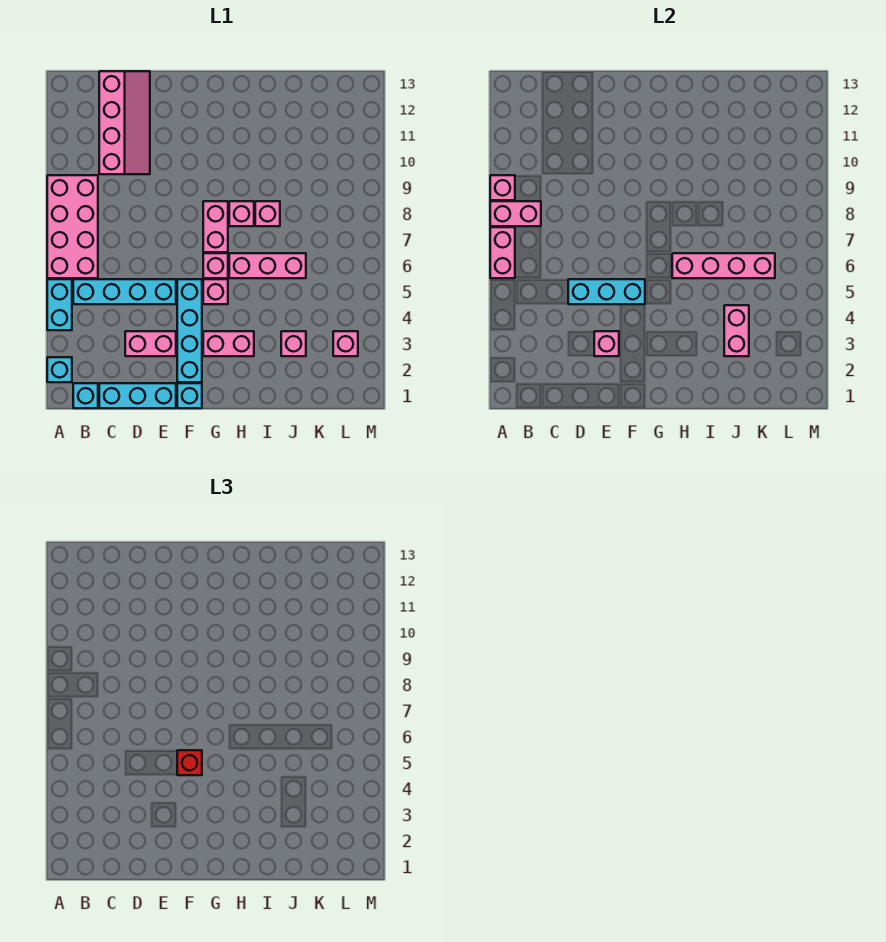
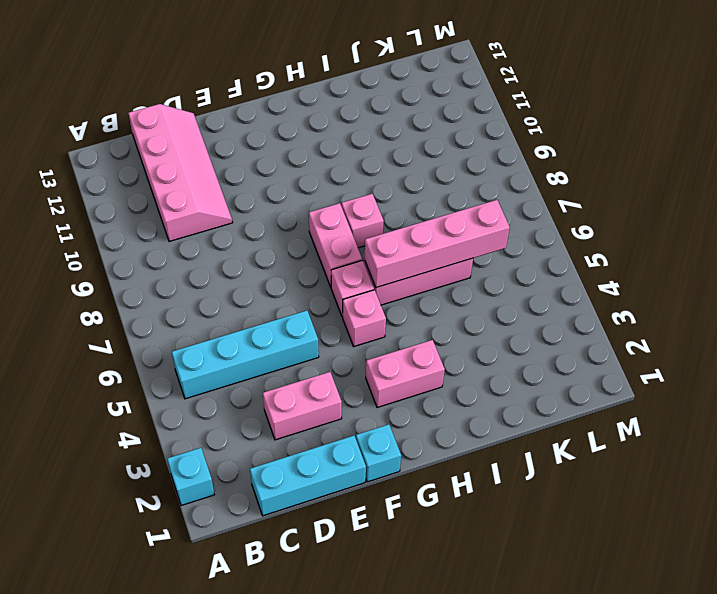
none -> cyan brick A4:A5 level 1
none -> pink brick A6:B9 level 1
none -> cyan brick B1 level 1

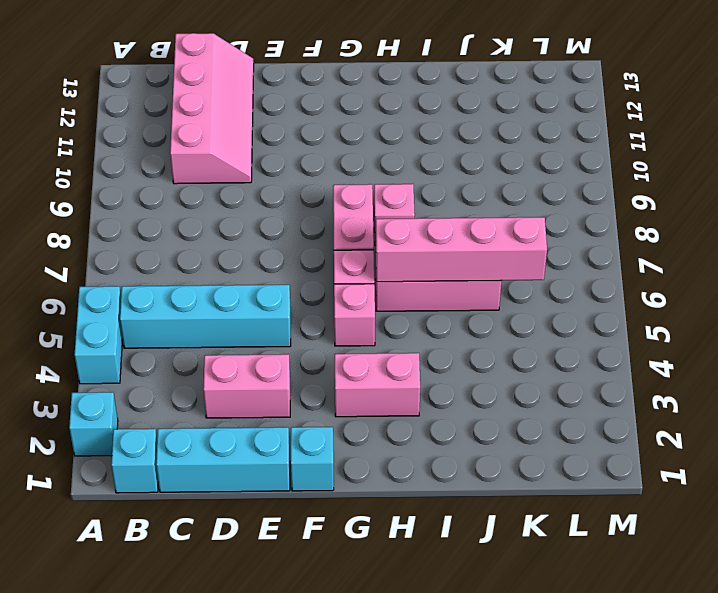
none -> pink brick A6:B9 level 1
none -> cyan brick F2:F5 level 1
none -> pink brick I8 level 1

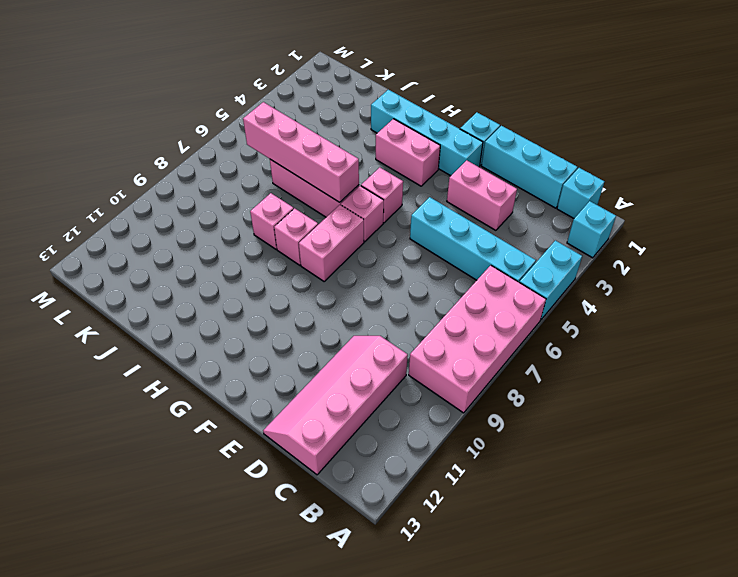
cyan brick F2:I2 level 1 -> cyan brick F2:F5 level 1
none -> pink brick J3 level 1
none -> pink brick L3 level 1
none -> pink brick A6:A7 level 2

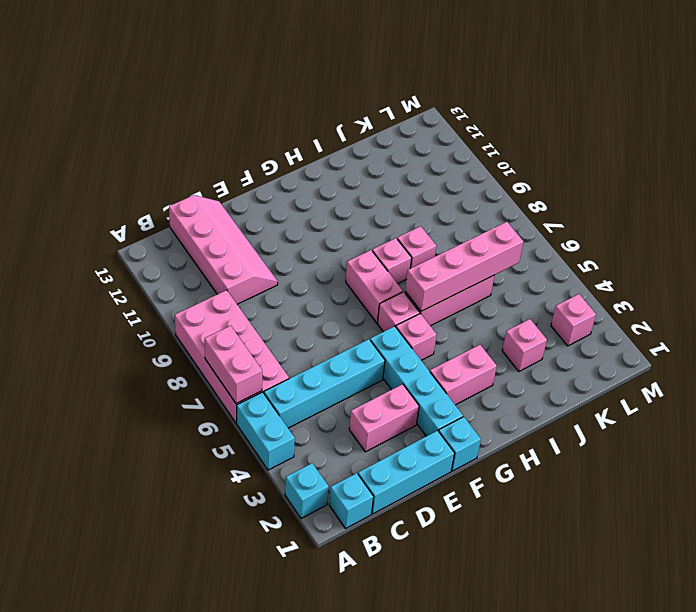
none -> pink brick A8:B8 level 2
none -> pink brick A9 level 2
none -> cyan brick D5:F5 level 2

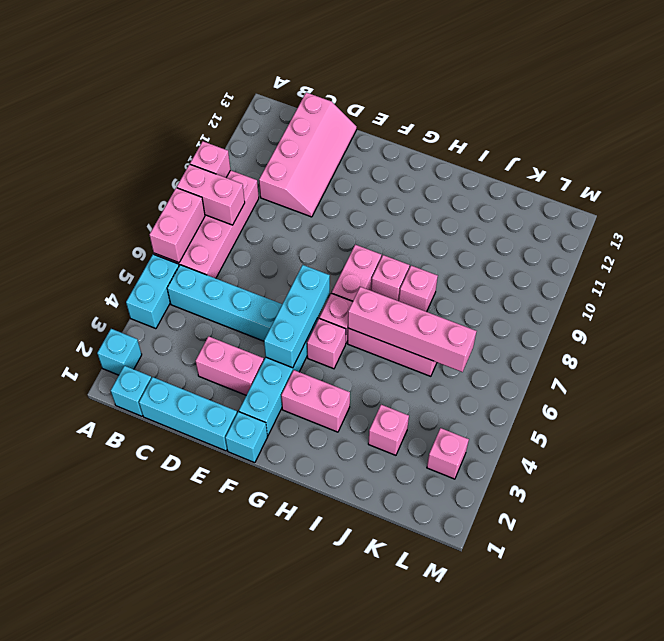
cyan brick F4:F6 level 2 -> cyan brick D5:F5 level 2
none -> pink brick E3 level 2
none -> pink brick J3:J4 level 2
none -> red brick F5 level 3

